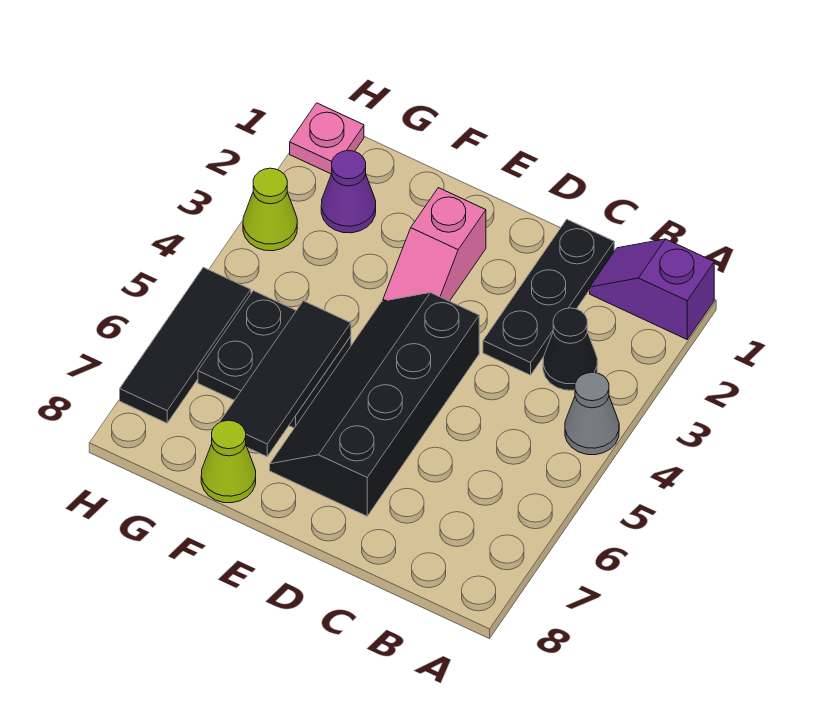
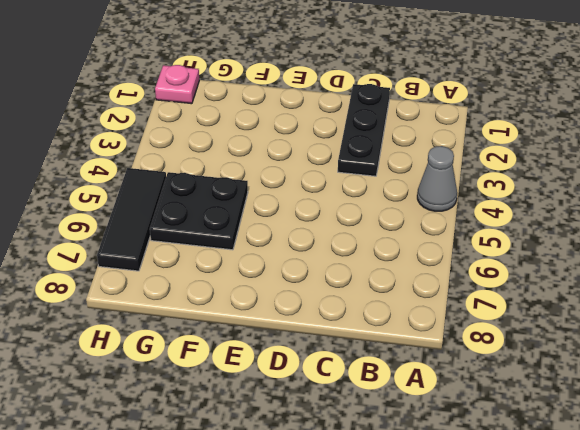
none -> purple slope A1:B1 level 1 top A
none -> black cone B3 level 1
none -> black slope D4:E7 level 1 top D

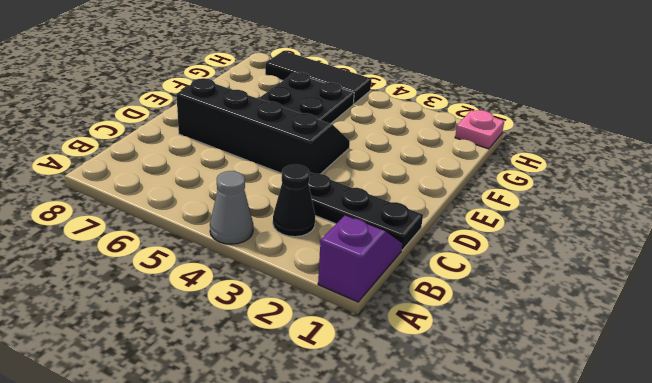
none -> pink slope E2:E3 level 1 top 2
none -> lime cone F8 level 1
none -> purple cone G2 level 1

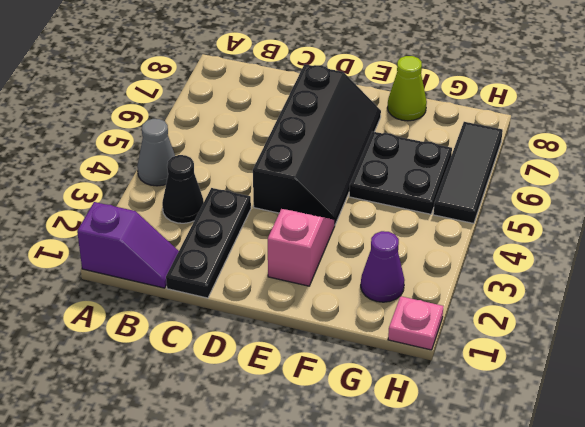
none -> lime cone H3 level 1
none -> black tile F5:F7 level 2

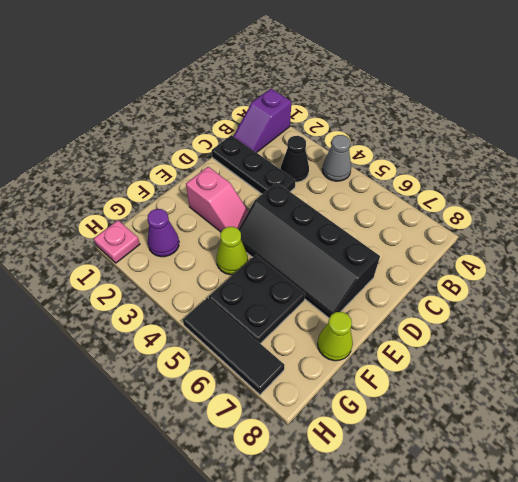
lime cone F4 level 1 -> lime cone H3 level 1
none -> black tile F5:F7 level 2

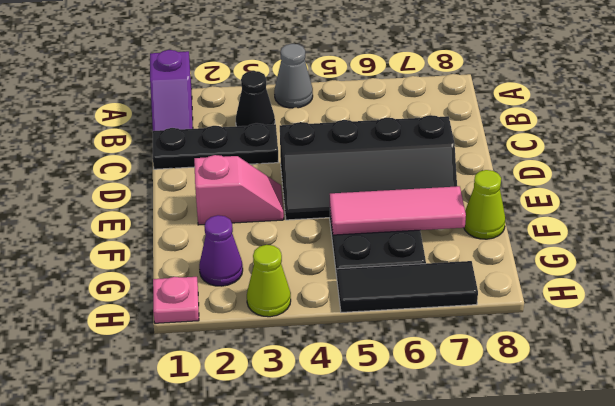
pink tile F5:F7 level 2 -> black tile F5:F7 level 2

